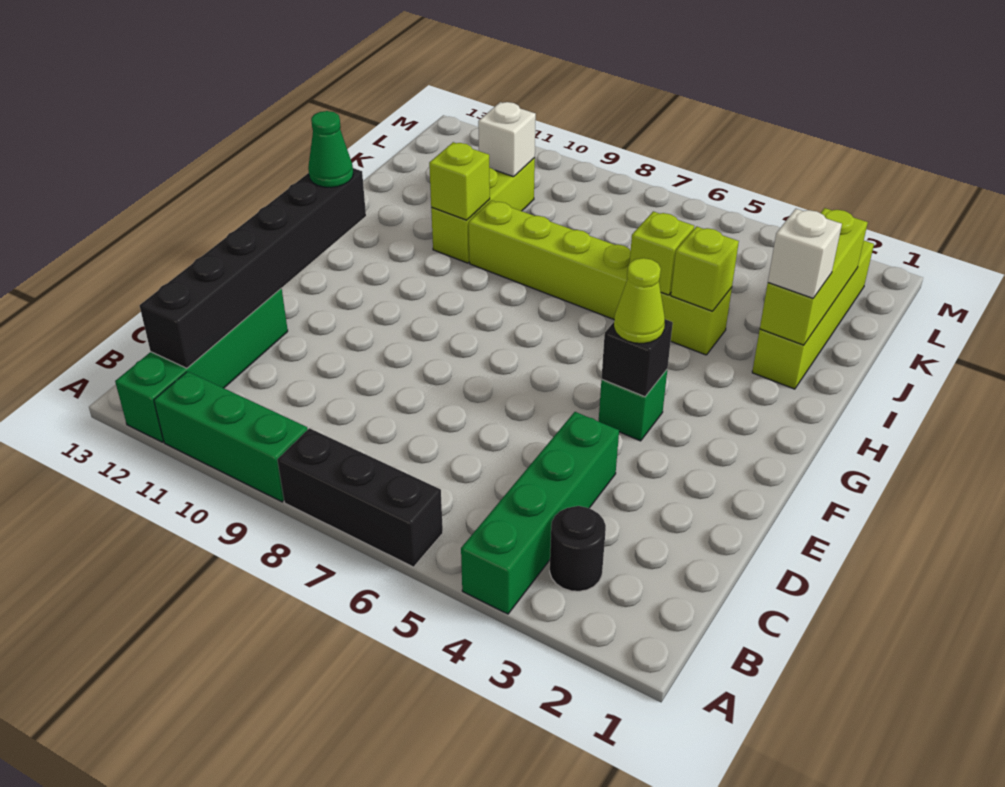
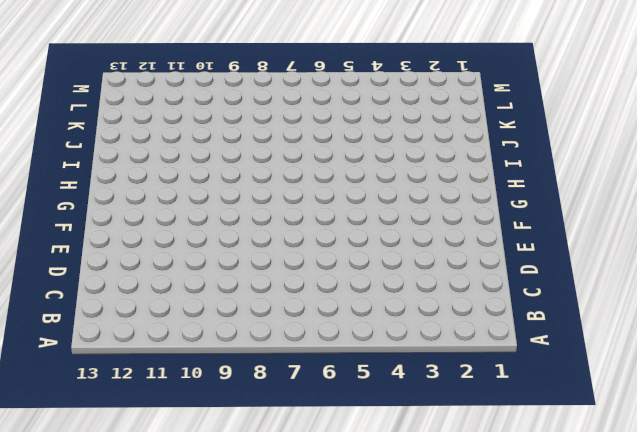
none -> green brick A4:D4 level 1
none -> black brick A6:A8 level 1
none -> green brick A9:A11 level 1

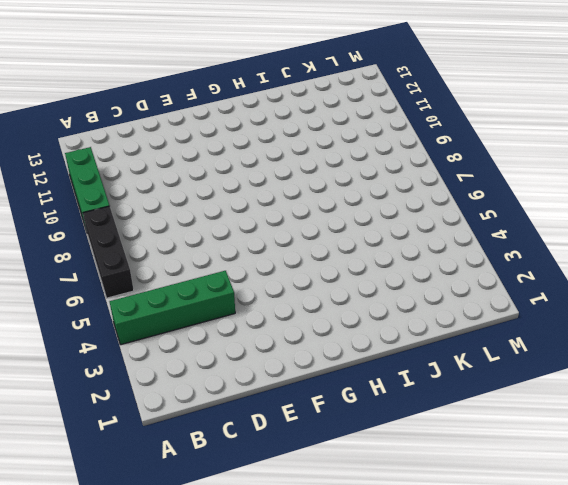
none -> green brick A12:D12 level 1
none -> black round brick B3 level 1
none -> green brick F4 level 1

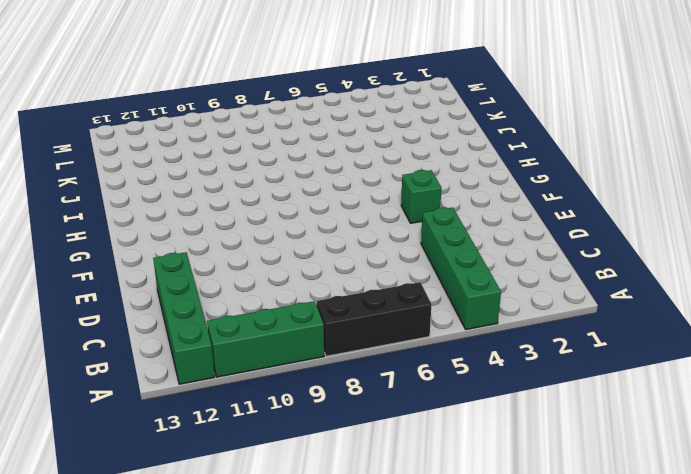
none -> black round brick B3 level 1
none -> lime brick I2:L2 level 1
none -> lime brick I4:I9 level 1

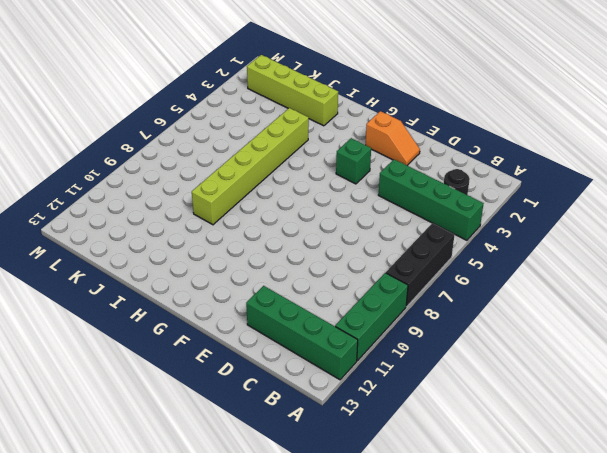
orange slope E2:F2 level 1 top F -> none
none -> lime brick I10:K10 level 1
none -> black brick B12:G12 level 2
none -> black brick F4 level 2

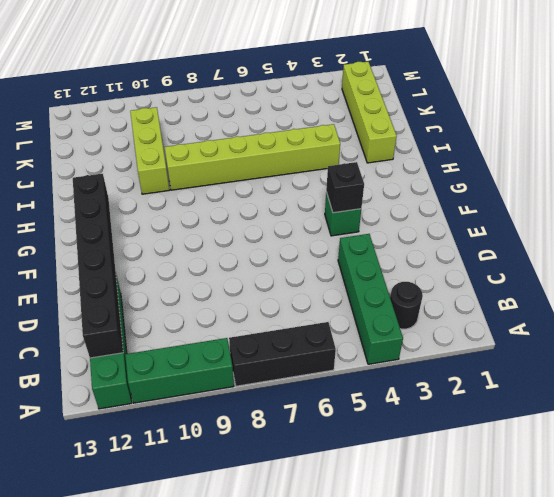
none -> lime brick I2:K2 level 2
none -> lime brick I4 level 2
none -> lime brick I5 level 2

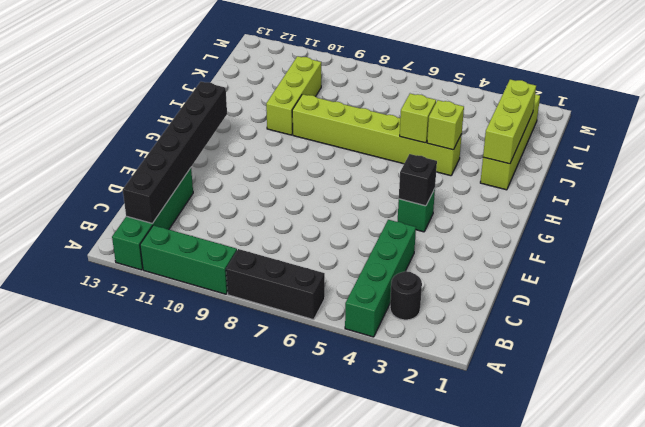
none -> lime brick I10 level 2
none -> white brick K10 level 2
none -> lime cone F4 level 3

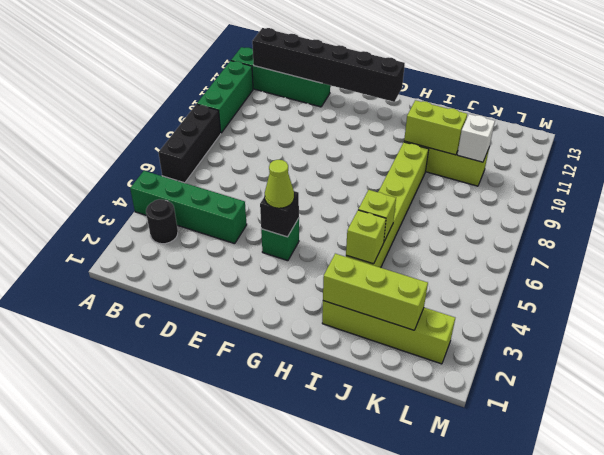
lime brick I10:J10 level 2 -> lime brick I10 level 2
none -> green cone G12 level 3
none -> white brick I2 level 3

